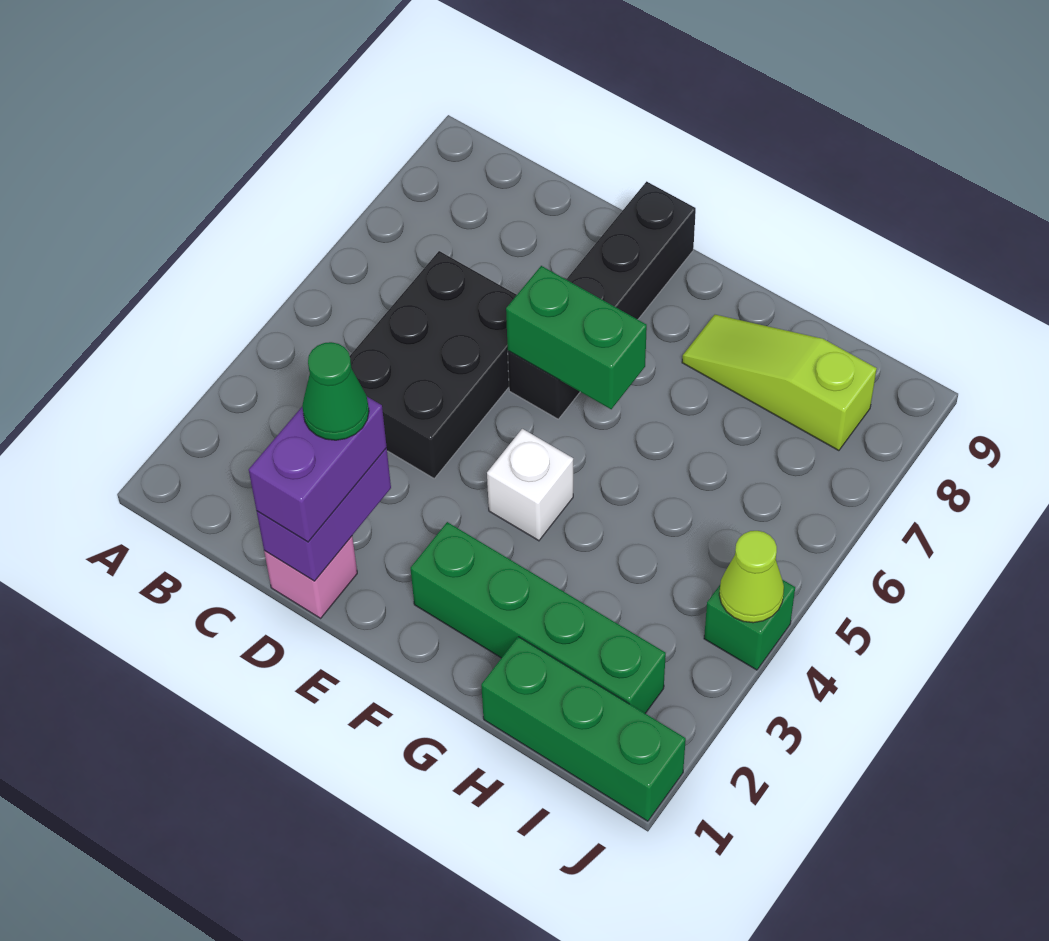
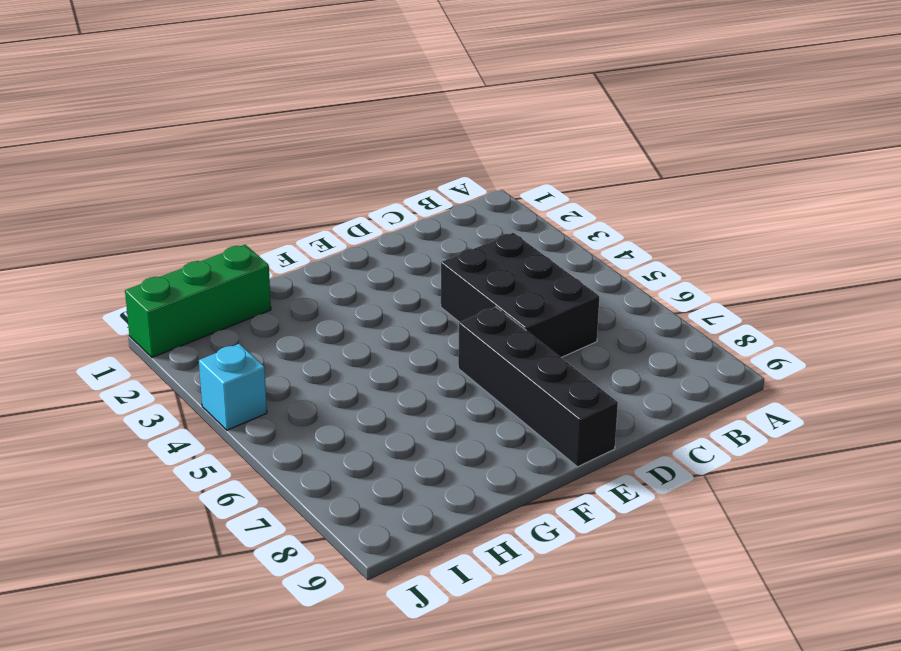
cyan brick J4 level 1 -> green brick J4 level 1
none -> pink brick D1 level 1
none -> green brick F2:I2 level 1
none -> white brick F4 level 1

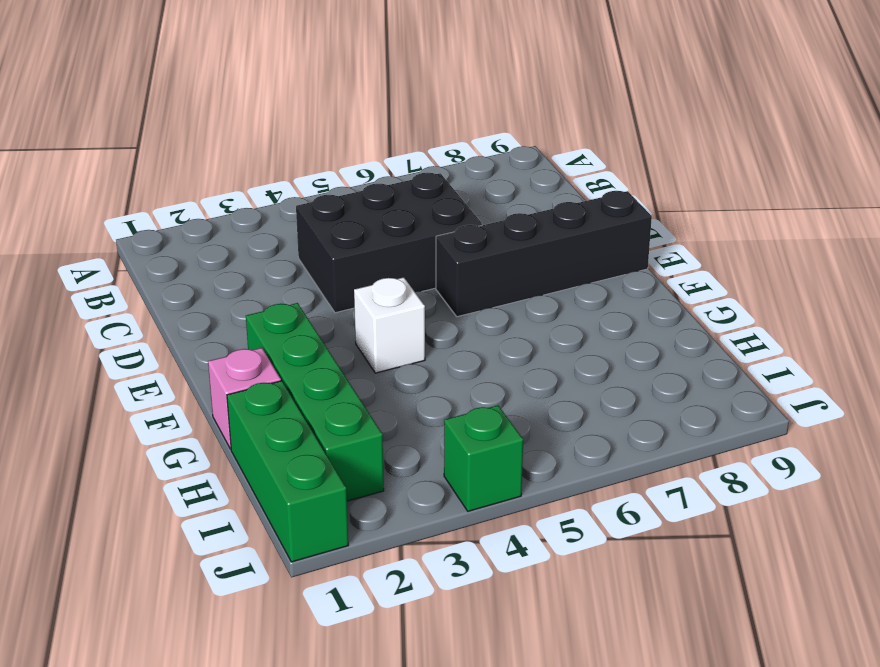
pink brick G1 level 1 -> pink brick D1 level 1
none -> lime slope G8:I8 level 1 top I
none -> purple brick D1:D2 level 2
none -> green brick E6:F6 level 2

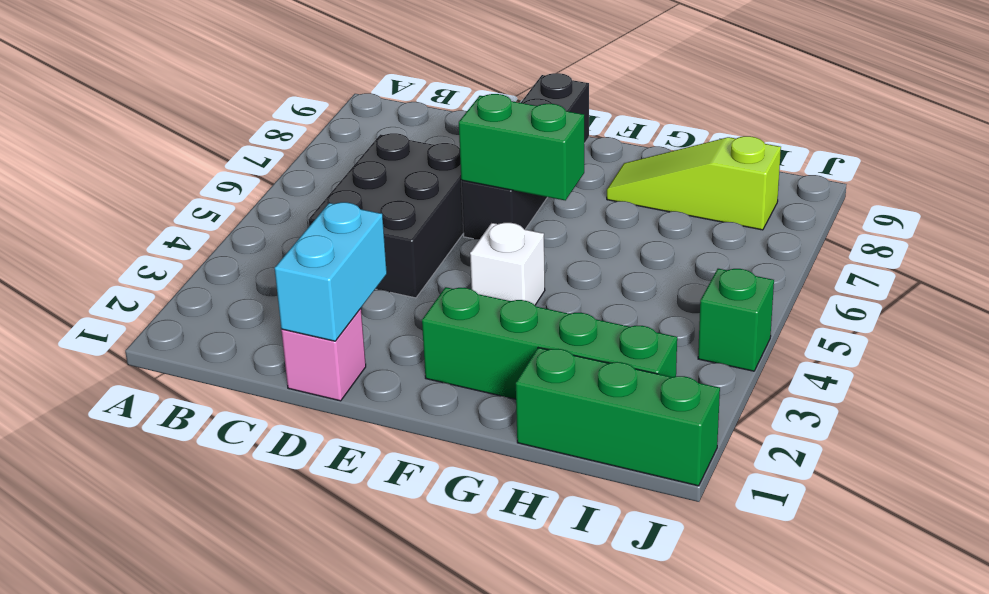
cyan brick D1:D2 level 2 -> purple brick D1:D2 level 2
none -> lime cone J4 level 2
none -> purple brick D1:D2 level 3
none -> green cone D2 level 4

